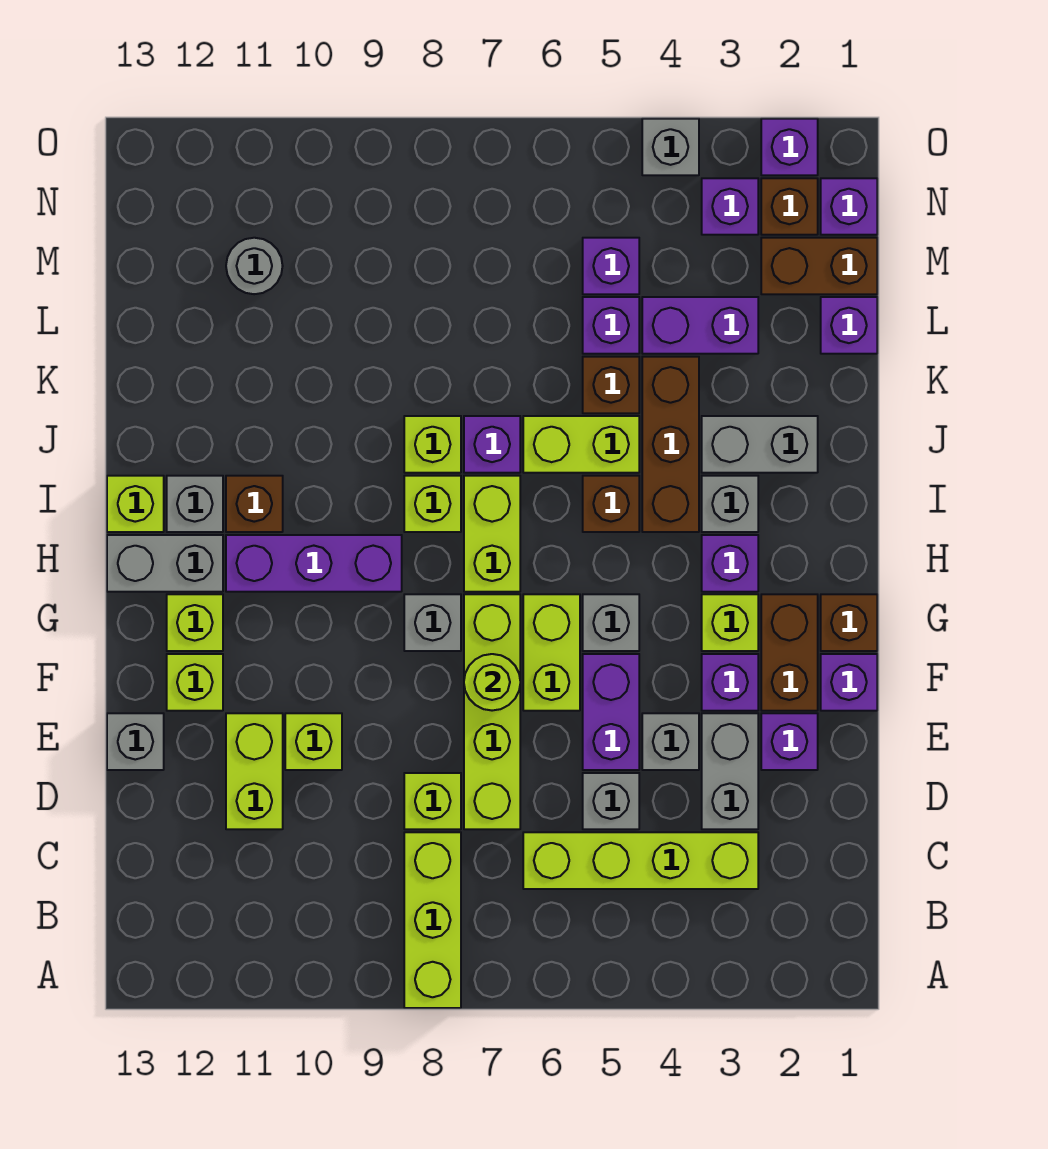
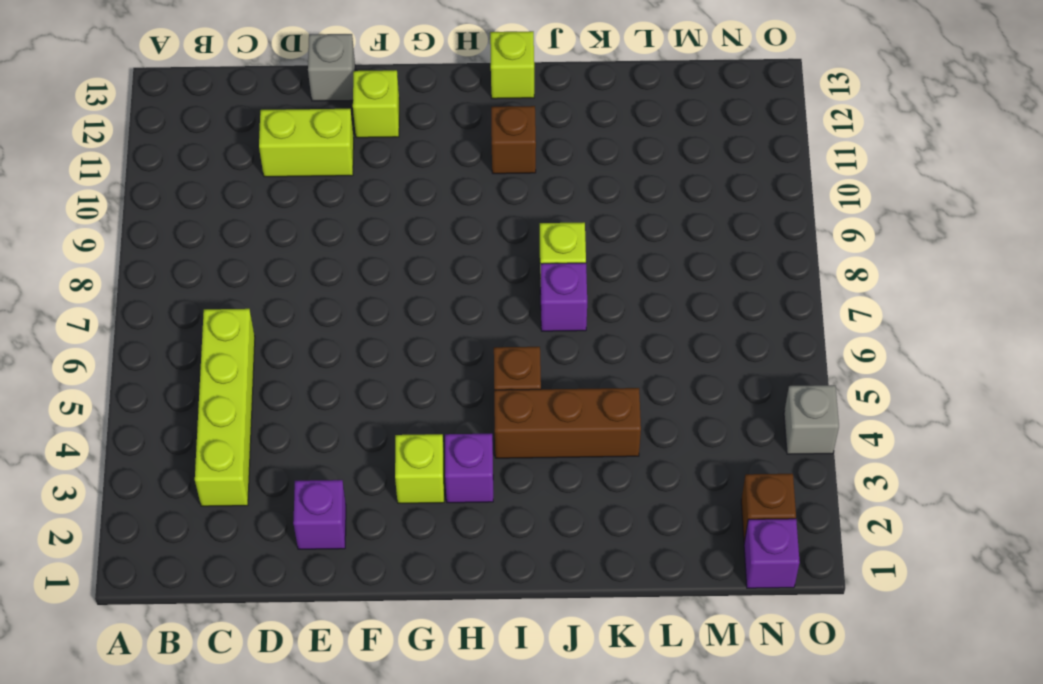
none -> lime brick A8:C8 level 1
none -> grey brick D3:E3 level 1
none -> grey brick D5 level 1
none -> lime brick D7:G7 level 1

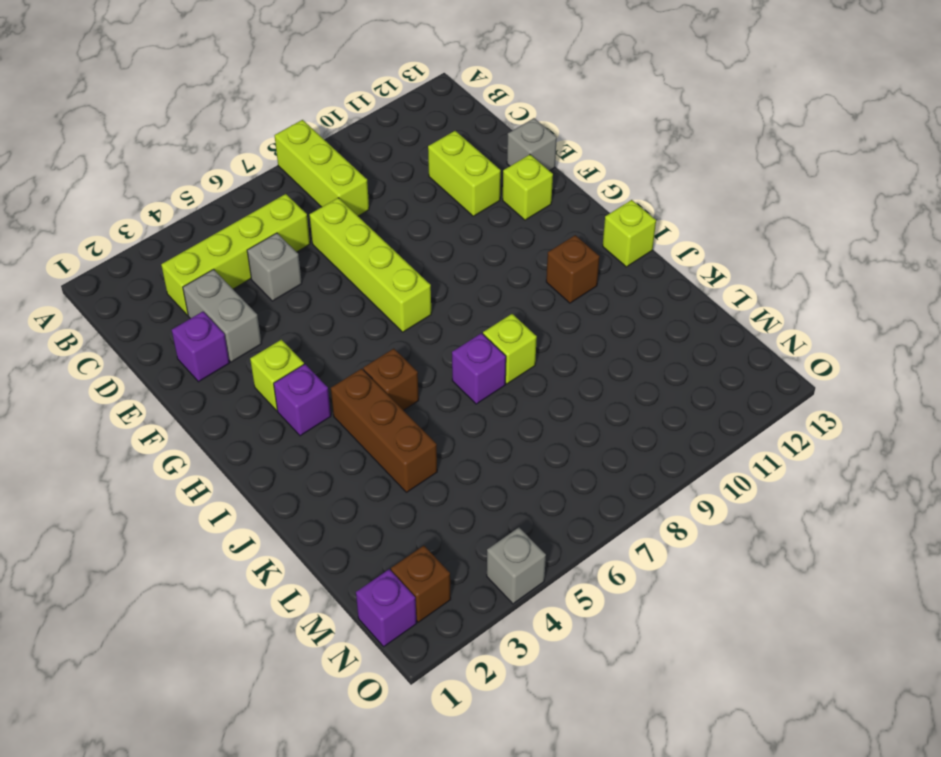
none -> lime brick D8 level 1
none -> grey brick E4 level 1
none -> purple brick E5:F5 level 1
none -> lime brick E10 level 1

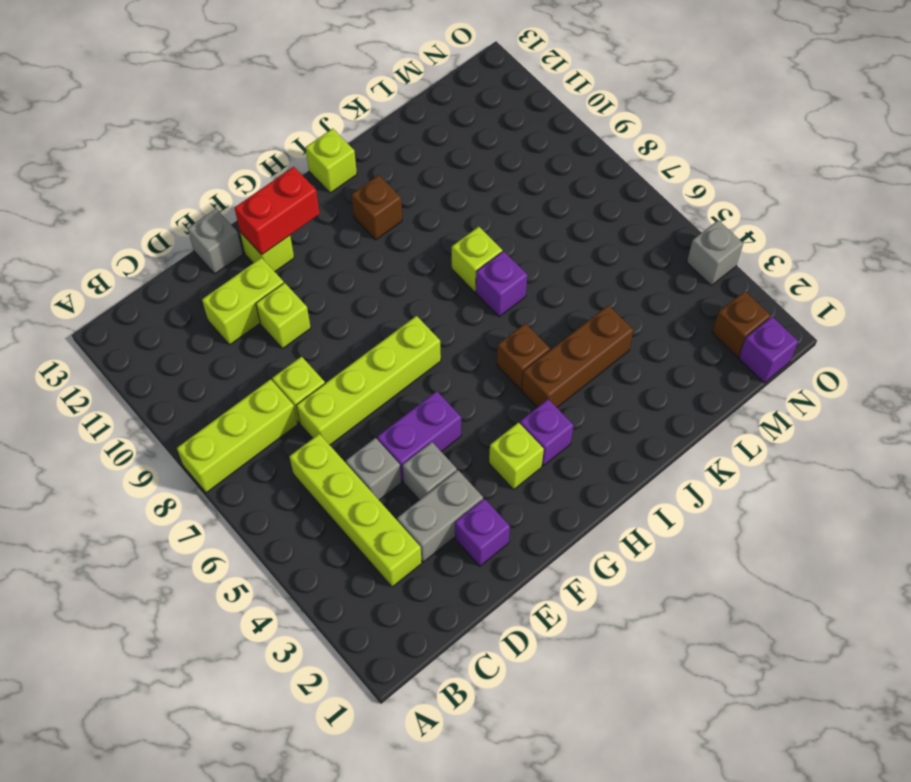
red brick F12:G12 level 2 -> none
none -> purple brick F1 level 1
none -> brown brick F2:G2 level 1
none -> purple brick F3 level 1
none -> lime brick F6:G6 level 1

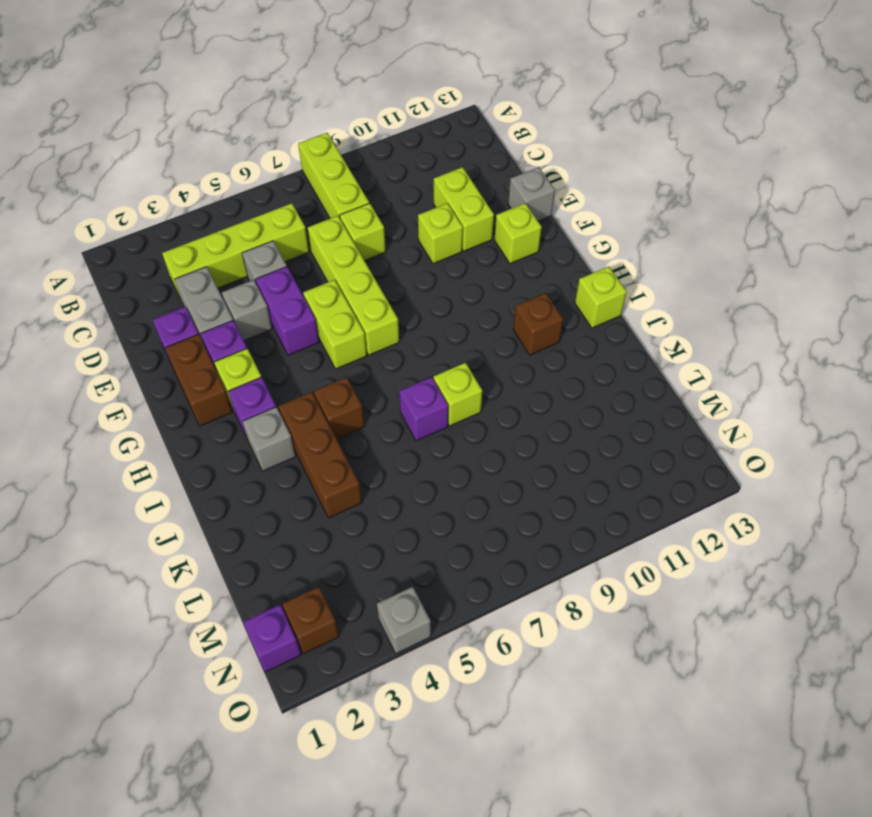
none -> purple brick F1 level 1
none -> brown brick G1 level 1
none -> grey brick G5 level 1
none -> grey brick G8 level 1

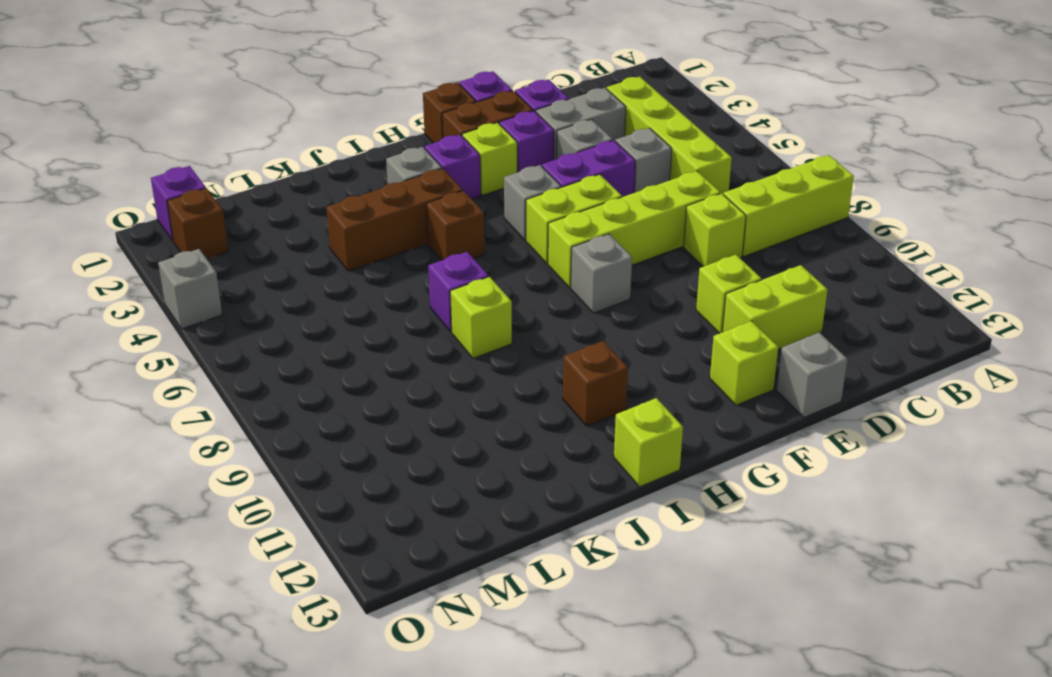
none -> lime brick G12 level 1
none -> lime brick H7:I7 level 1
none -> purple brick H9:H11 level 1
none -> grey brick H12:H13 level 1

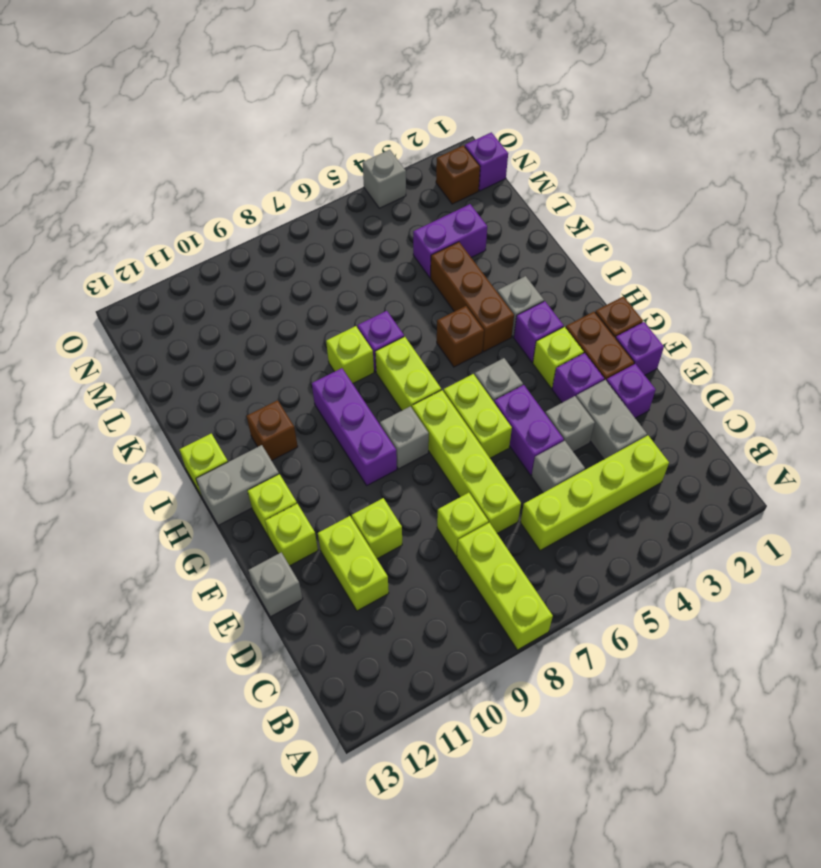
purple brick G9:I9 level 1 -> purple brick H9:H11 level 1
none -> lime brick I8 level 1
none -> grey brick I12 level 1
none -> grey brick J2:J3 level 1
none -> lime brick J5:J6 level 1

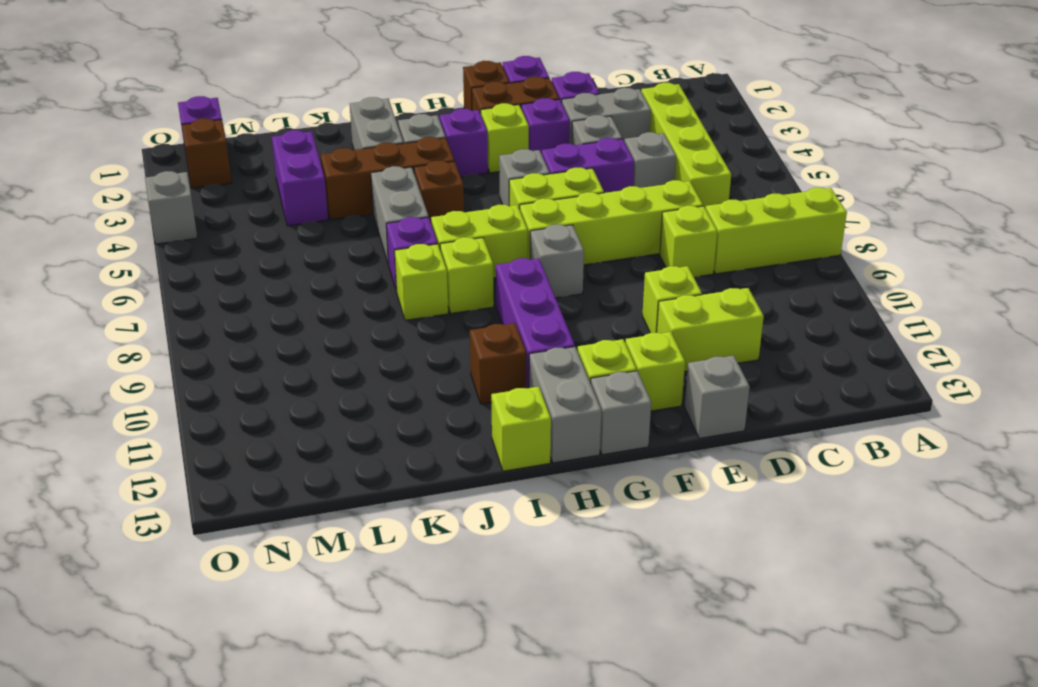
grey brick G13 level 1 -> grey brick I12 level 1
grey brick J5:J6 level 1 -> lime brick J5:J6 level 1
none -> brown brick K5 level 1
none -> purple brick L1 level 1
none -> purple brick L5 level 1
none -> brown brick M1:M2 level 1

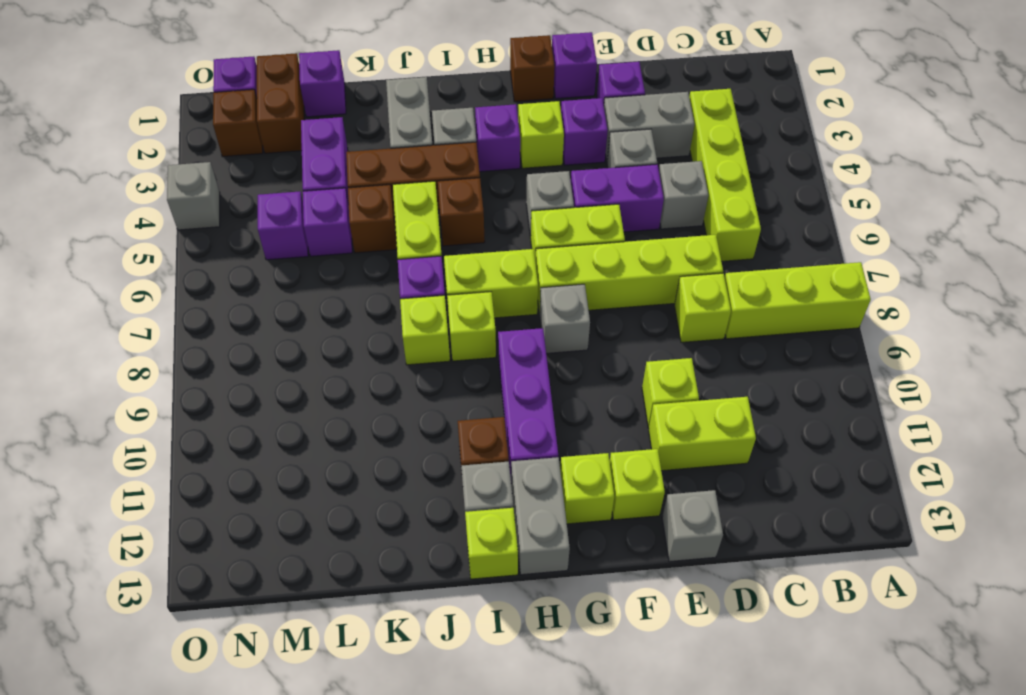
none -> brown brick F2:G2 level 1
none -> grey round brick M11 level 1
none -> purple brick N3 level 1
none -> purple brick O2 level 1

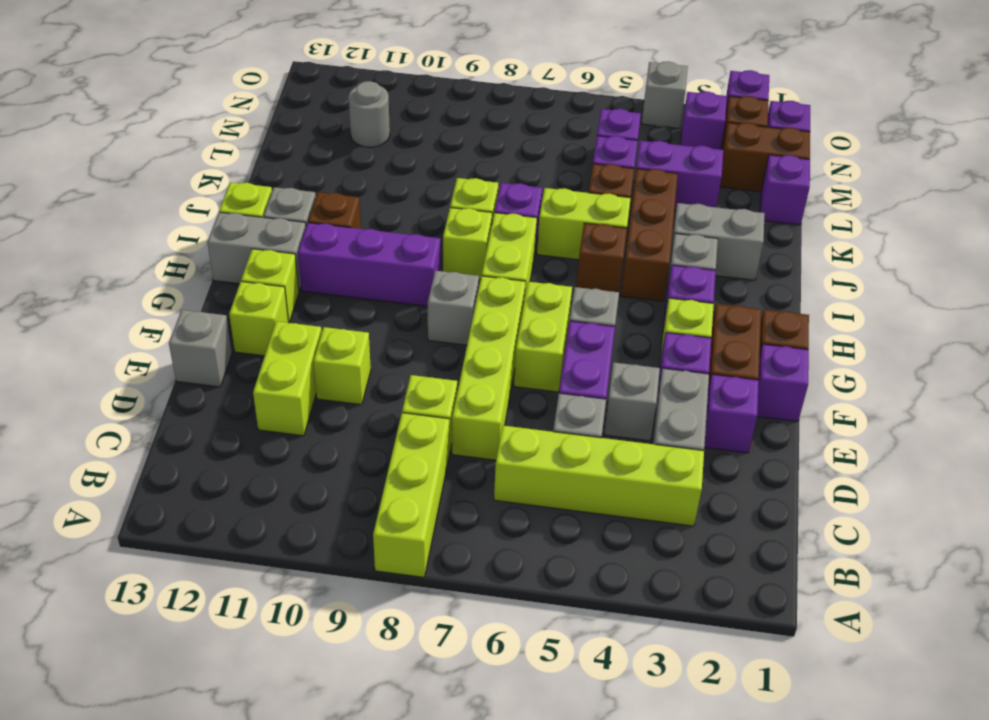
none -> lime round brick F7 level 2

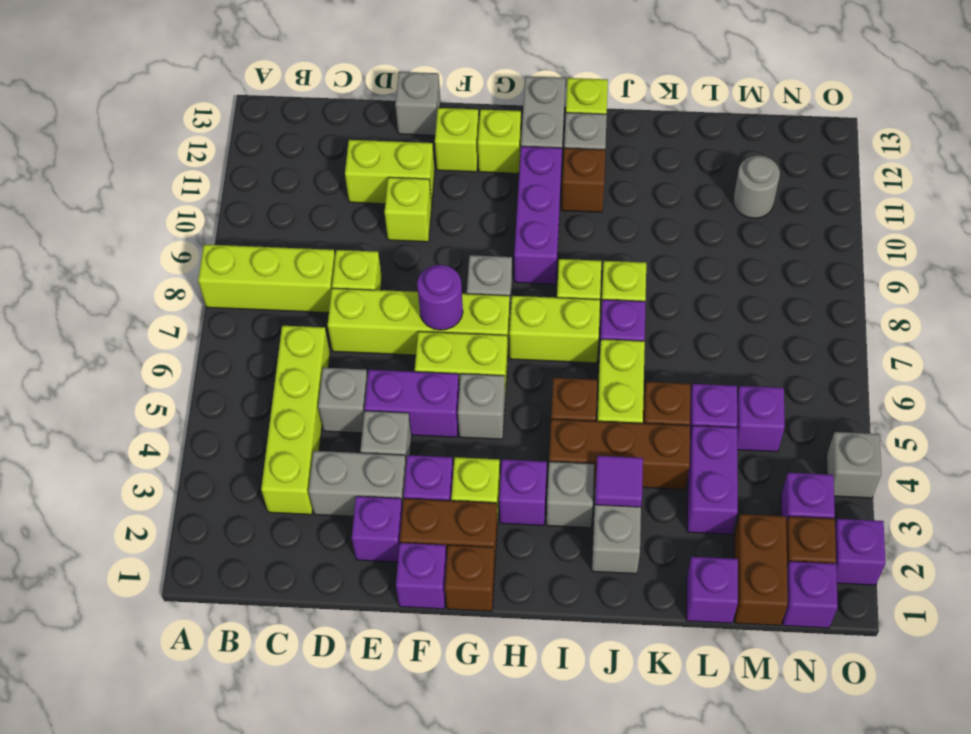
purple round brick F7 level 2 -> lime round brick F7 level 2
purple tile J3 level 2 -> none

